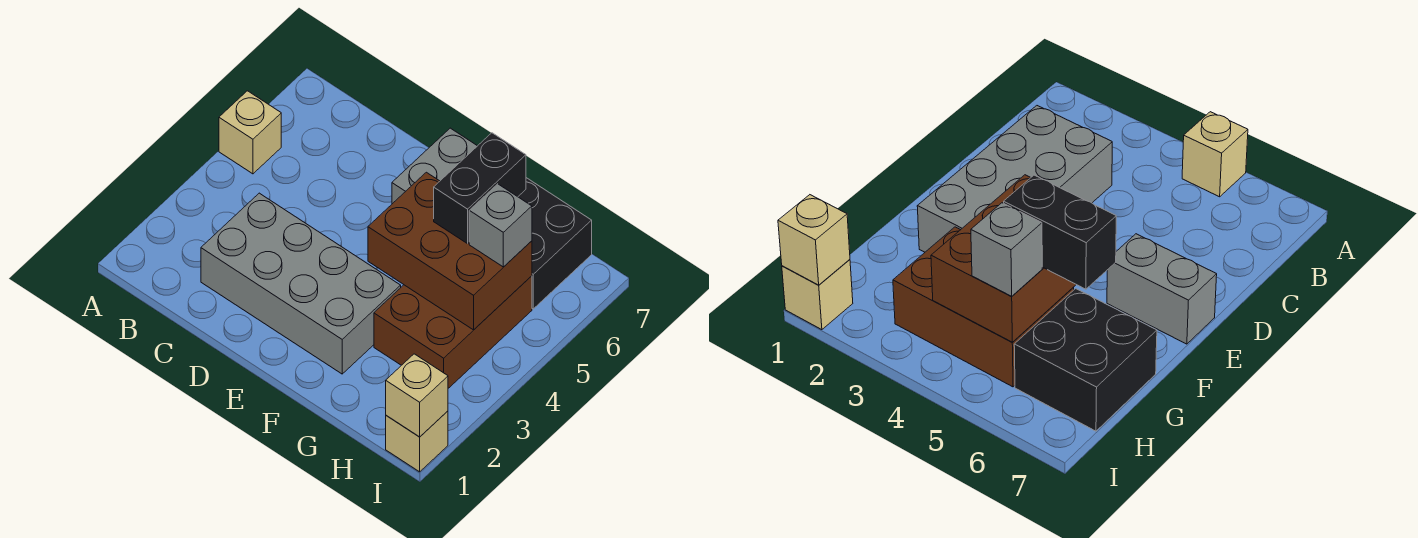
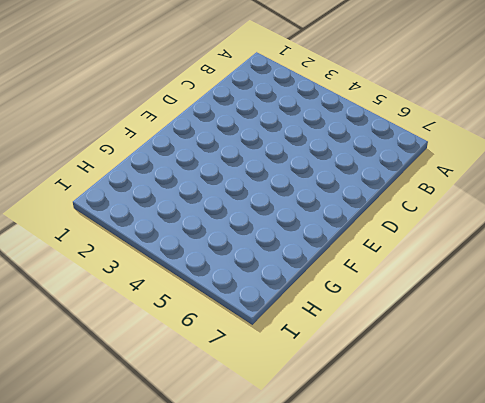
none -> tan brick A5 level 1
none -> grey brick C2:F3 level 1

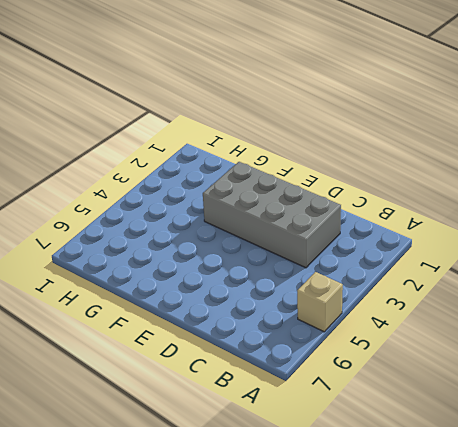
none -> grey brick E6:E7 level 1
none -> brown brick G3:H5 level 1

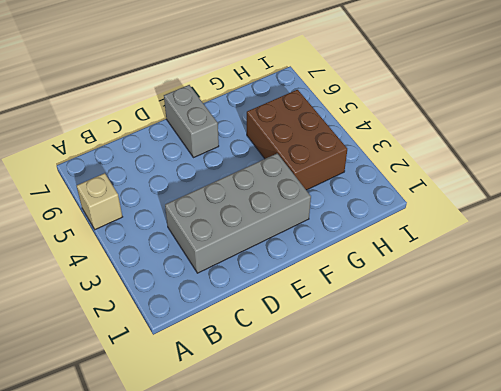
none -> black brick G6:H7 level 1
none -> tan brick I1 level 1

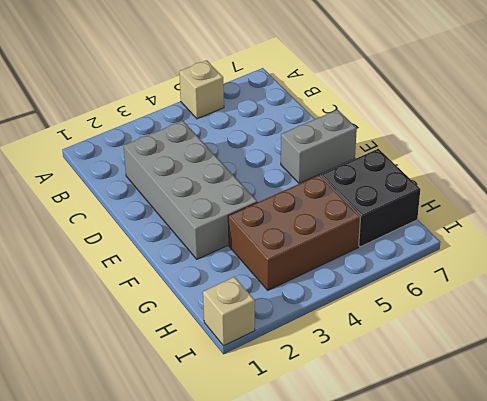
none -> brown brick F4:H5 level 2
none -> tan brick I1 level 2

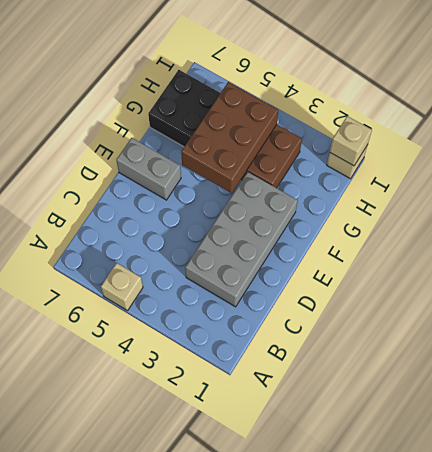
none -> black brick G5:G6 level 3
none -> grey brick H5 level 3

